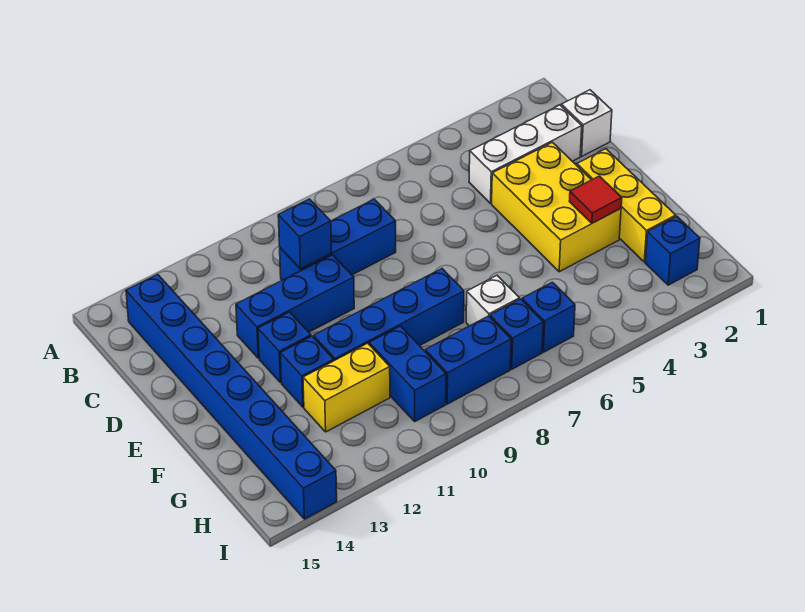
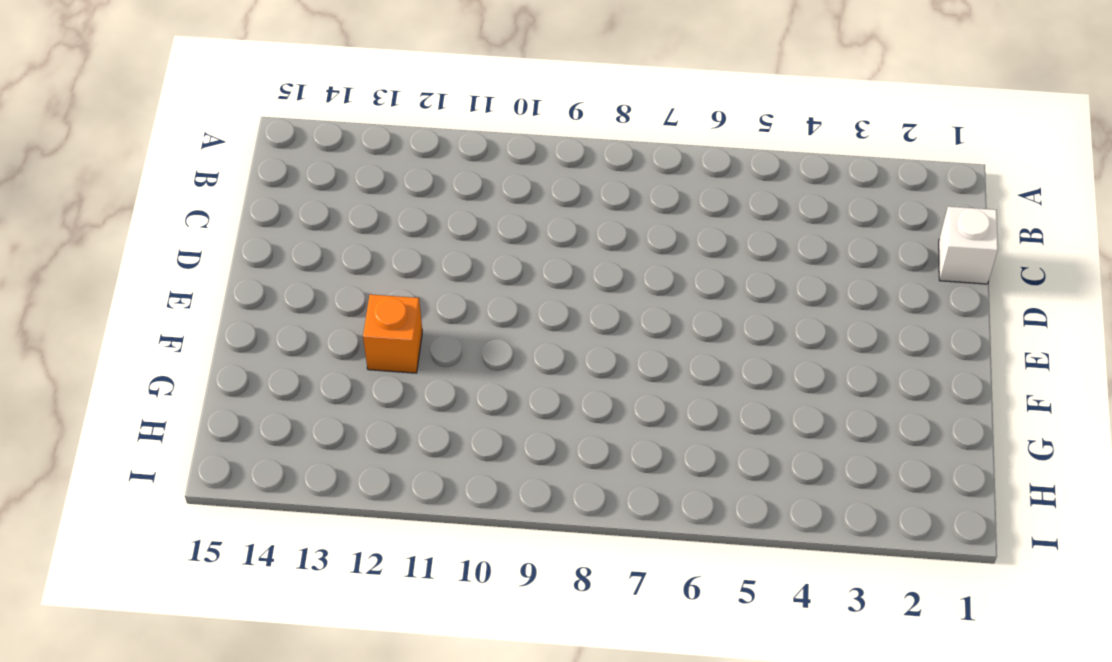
orange brick F12 level 1 -> blue brick F12 level 1
none -> blue brick B14:I14 level 1
none -> white brick C2:C4 level 1
none -> blue brick C8:C10 level 1

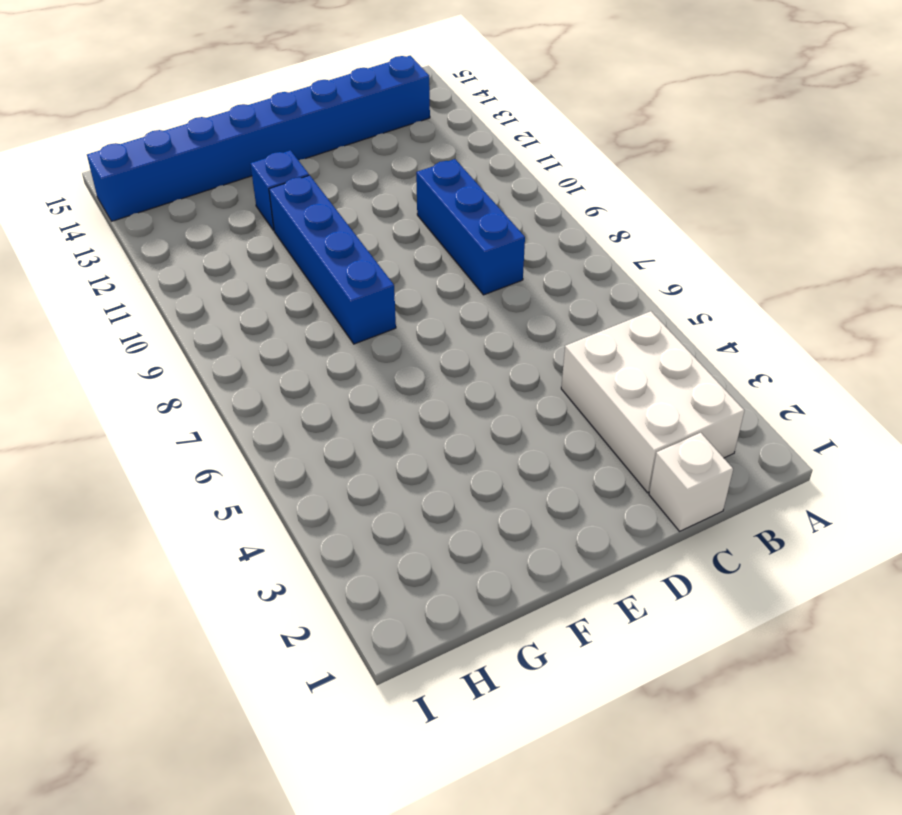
white brick B2:C4 level 1 -> white brick C2:C4 level 1
none -> yellow brick D3:F4 level 1
none -> blue brick D10:D12 level 1
none -> yellow brick E2:G2 level 1

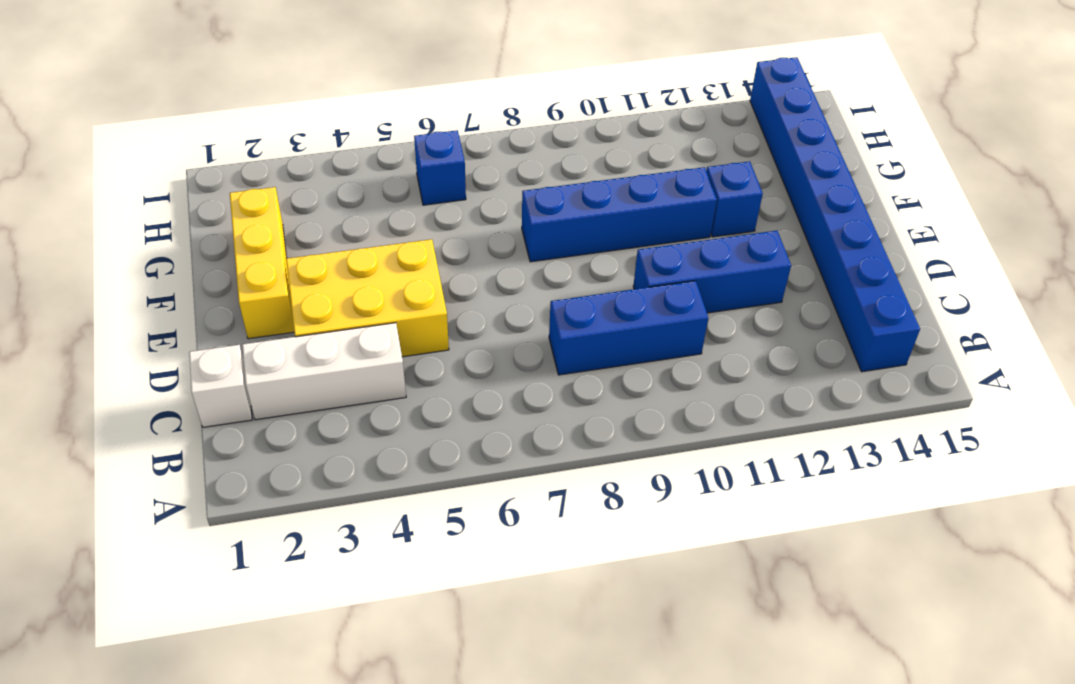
yellow brick D3:E5 level 1 -> yellow brick D3:F4 level 1
none -> blue brick E12 level 1
none -> white brick G7 level 1
none -> blue brick G10:H10 level 1

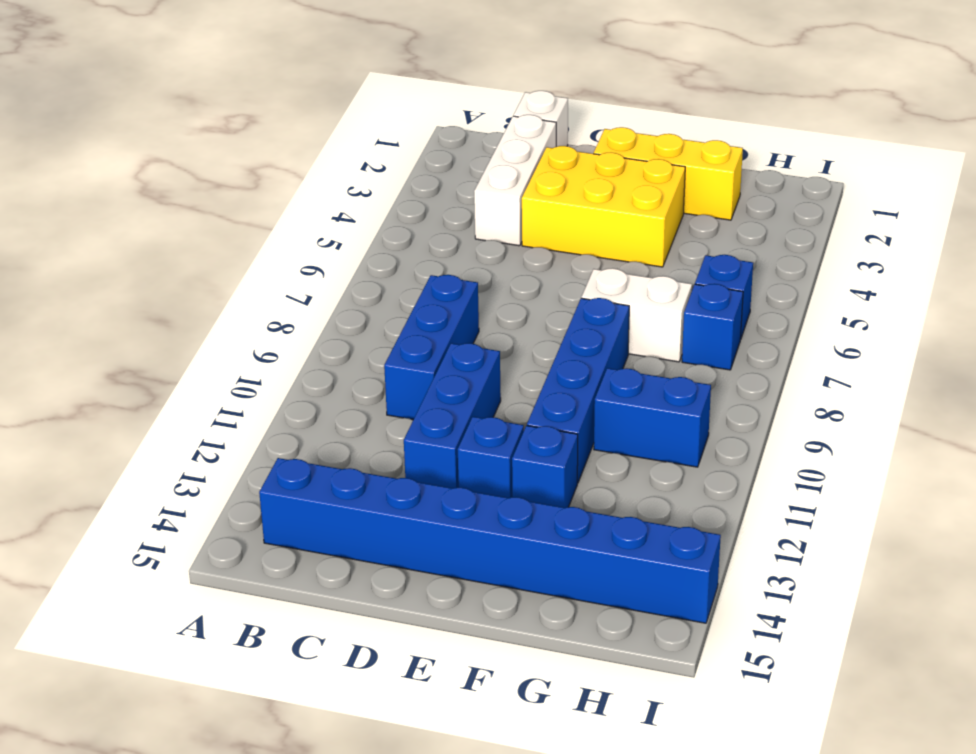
white brick F7:G7 level 1 -> white brick G7 level 1
none -> yellow brick G11:G12 level 1
none -> blue brick H2 level 1
none -> blue brick H8:H9 level 1

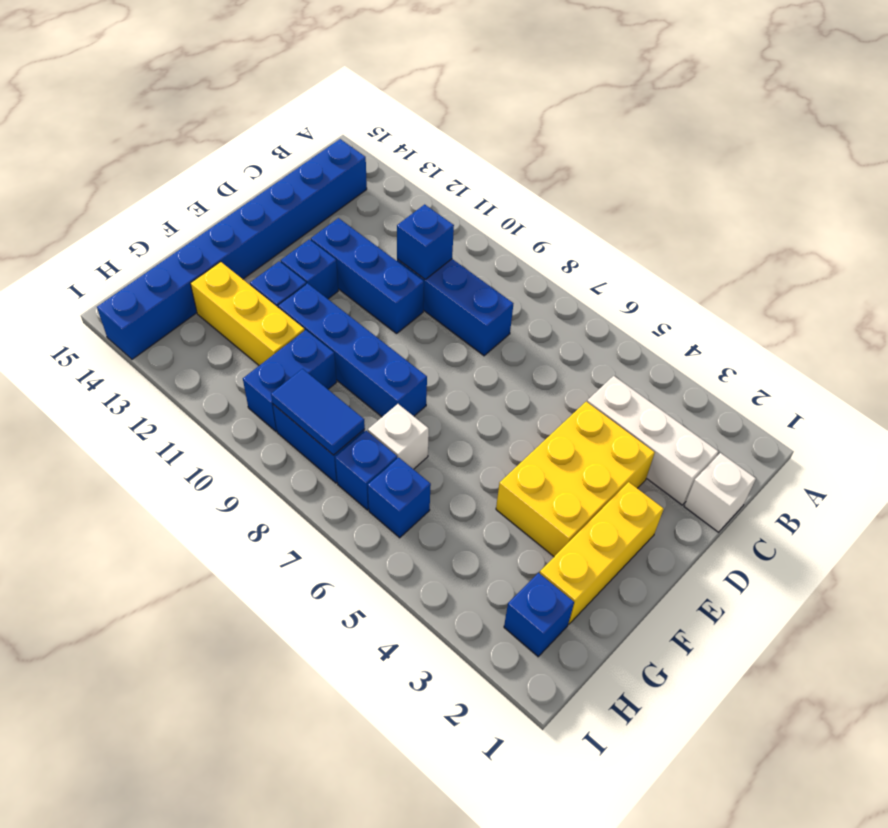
yellow brick G11:G13 level 1 -> yellow brick G11:G12 level 1
blue tile H8:H9 level 2 -> none
none -> red tile F3 level 2

